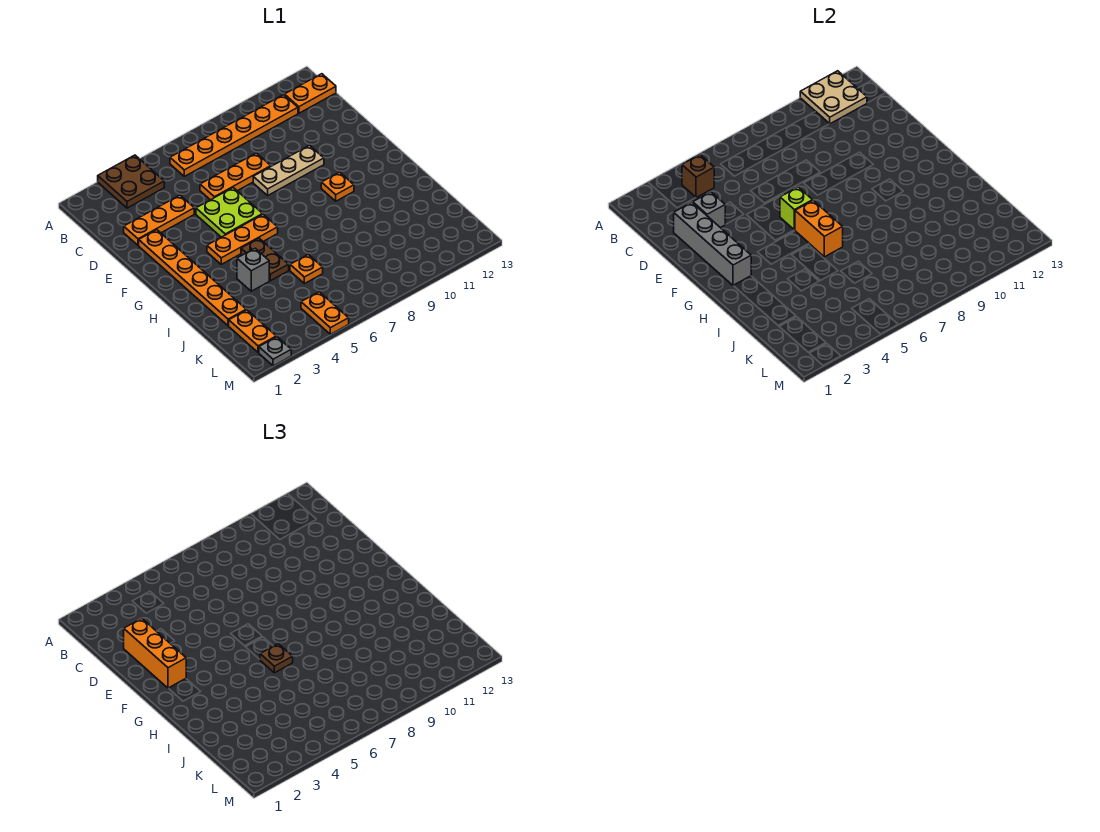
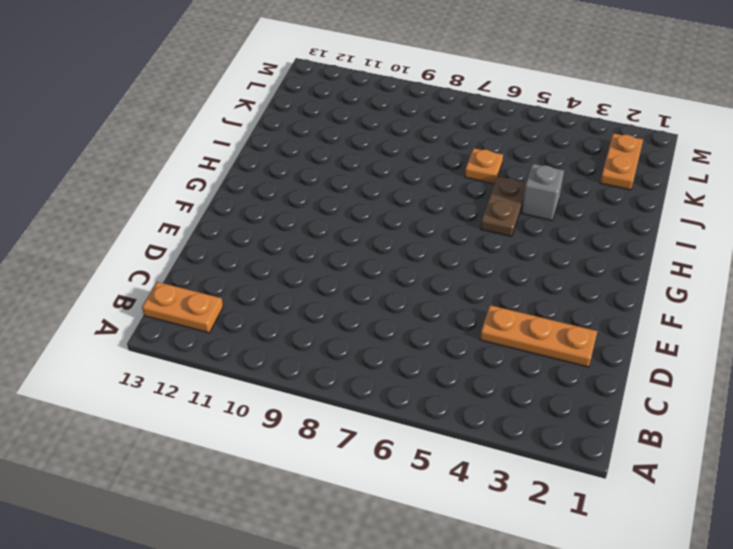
none -> brown plate A3:B4 level 1
none -> orange plate B6:B11 level 1
none -> orange plate D6:D8 level 1

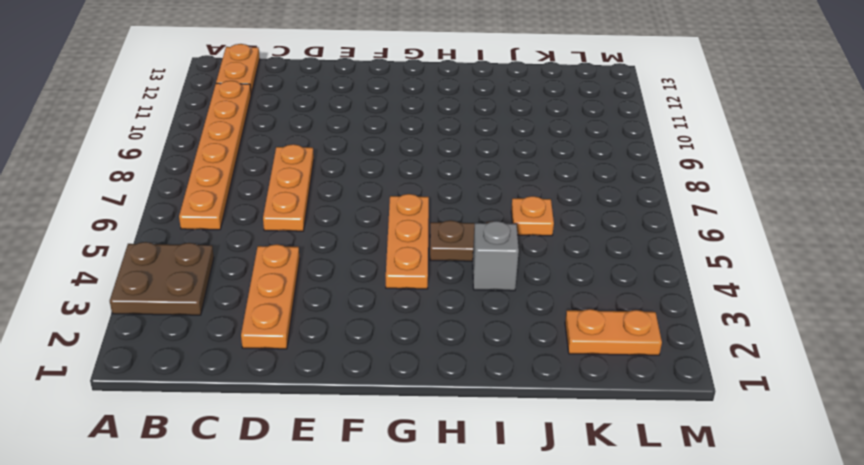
none -> orange plate E2:J2 level 1
none -> lime plate E5:F6 level 1
none -> tan plate E8:E10 level 1

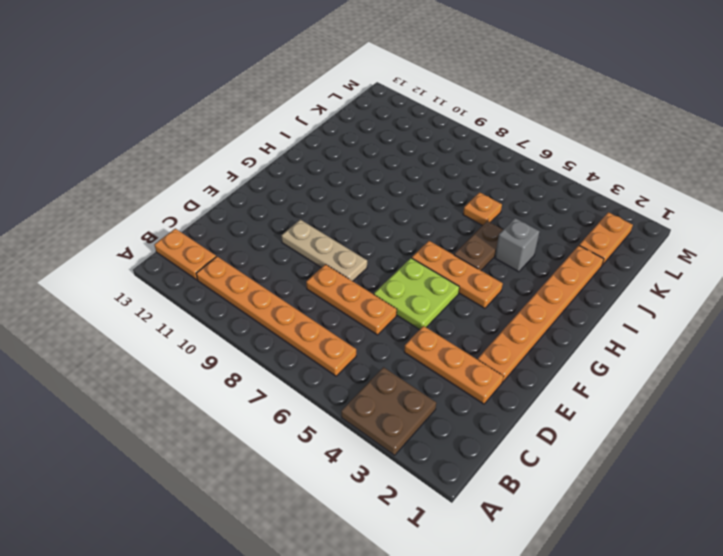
none -> orange plate G10 level 1
none -> orange plate L5:M5 level 1
none -> grey plate M2 level 1

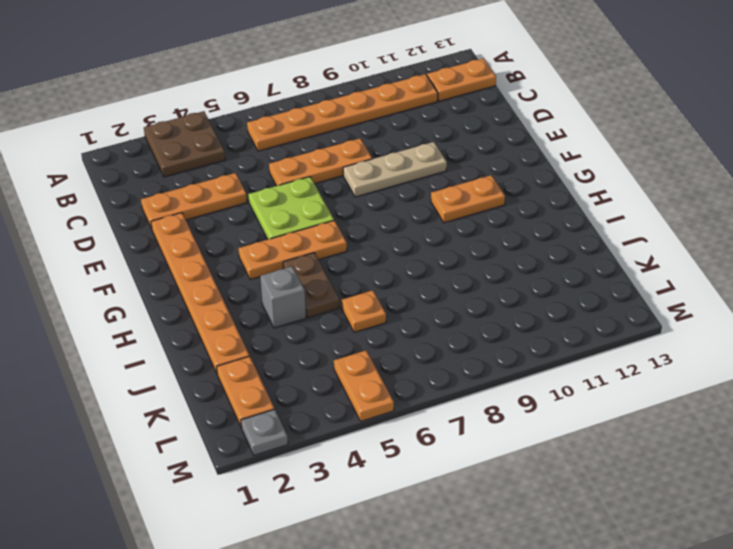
orange plate G10:G11 level 1 -> orange plate G10 level 1
none -> tan plate A11:B12 level 2
none -> brown brick B4 level 2
none -> grey brick D2:G2 level 2

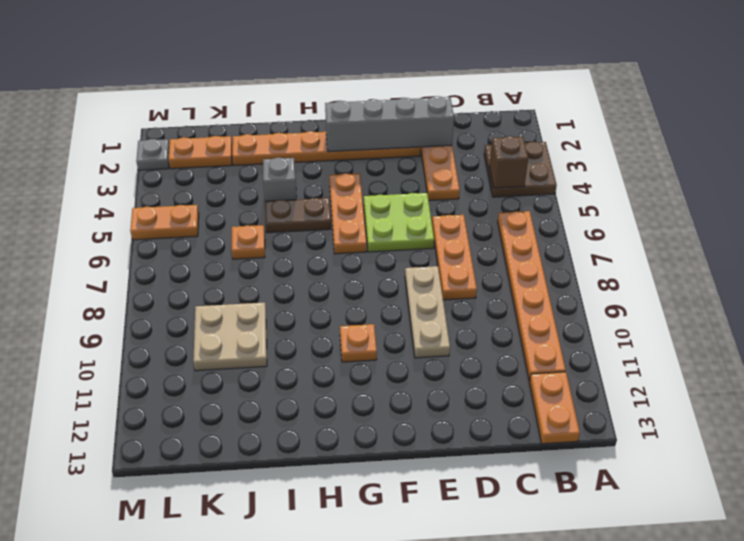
tan plate J9:K10 level 1 -> tan plate A11:B12 level 2
none -> grey brick D3 level 2
none -> lime brick F6 level 2
none -> orange brick G6:H6 level 2

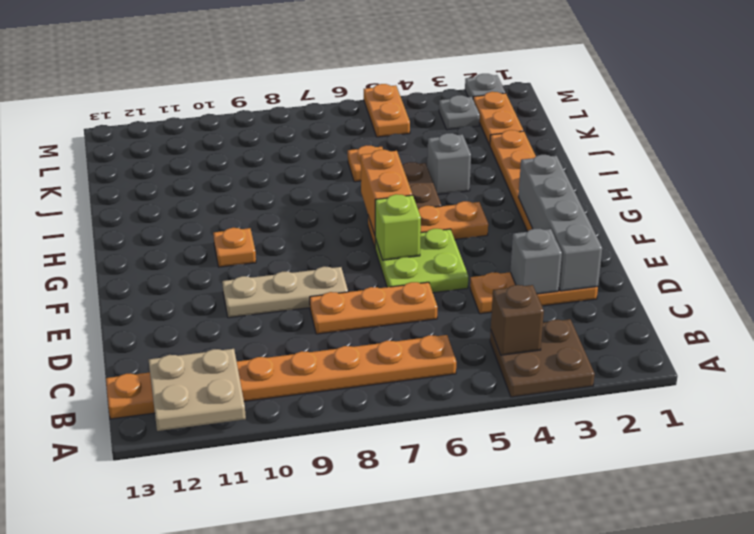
grey plate L3 level 1 -> none
none -> orange brick D2:F2 level 3
none -> brown plate H6 level 3

